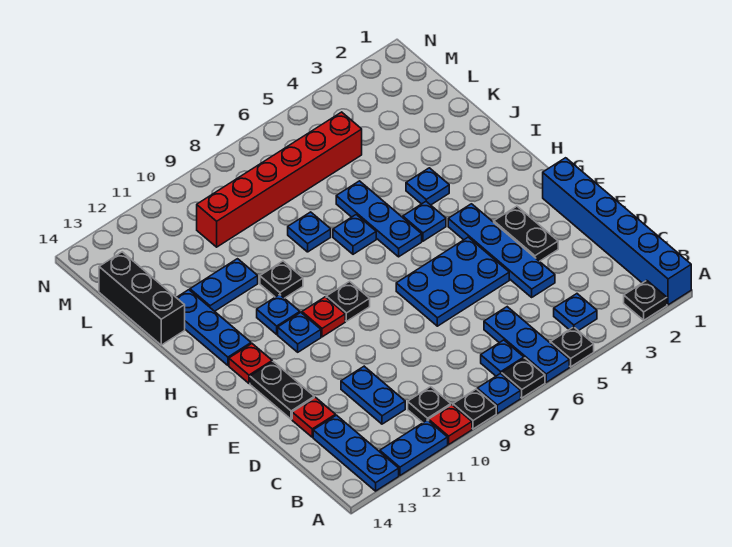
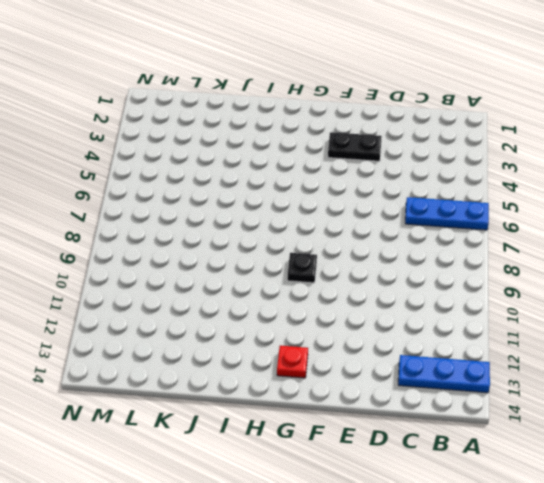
none -> blue brick A1:F1 level 1
none -> black plate A2 level 1
none -> black plate A5 level 1
none -> black plate A7 level 1

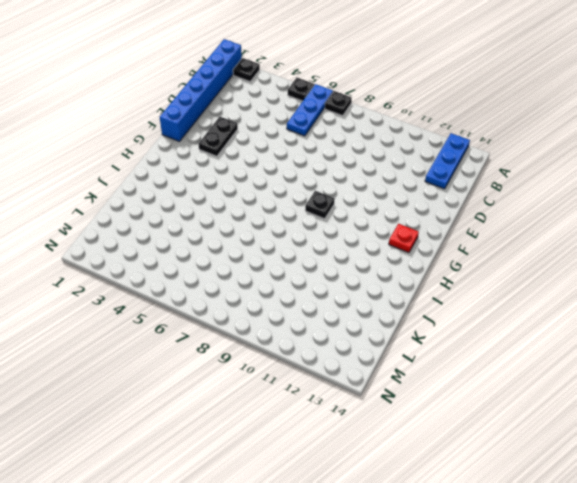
none -> blue plate A8 level 1
none -> black plate A9 level 1
none -> red plate A10 level 1
none -> blue plate A11:A12 level 1

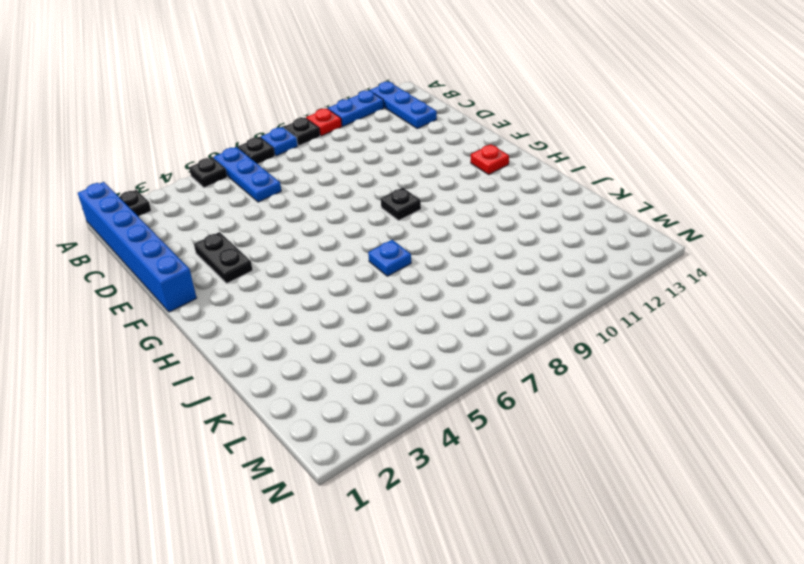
none -> blue plate B4 level 1
none -> blue plate B7 level 1
none -> black plate B10 level 1
none -> blue plate C11:D11 level 1

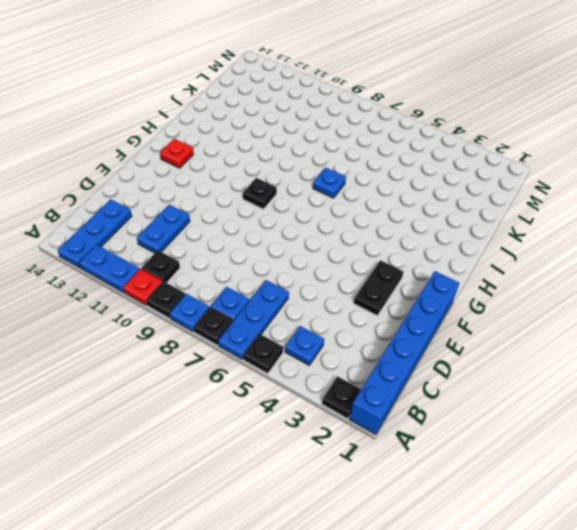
none -> blue plate D4:G4 level 1
none -> red plate D13 level 1
none -> blue plate E5:F7 level 1
none -> black plate E13:F13 level 1

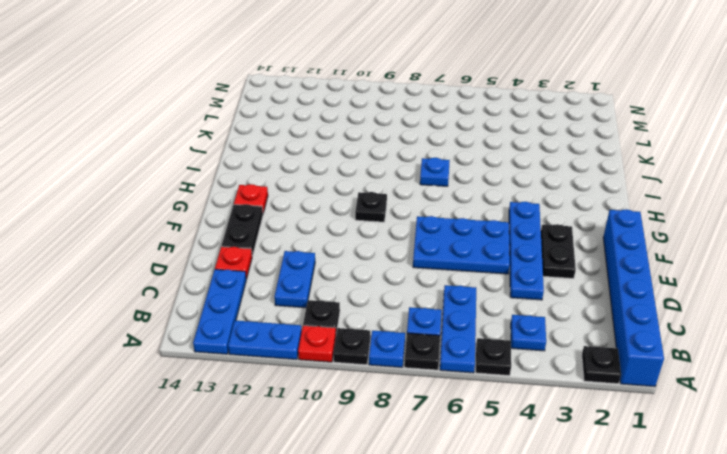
none -> red plate G10 level 1
none -> blue plate G11 level 1
none -> blue plate H5 level 1
none -> blue plate H6:J6 level 1

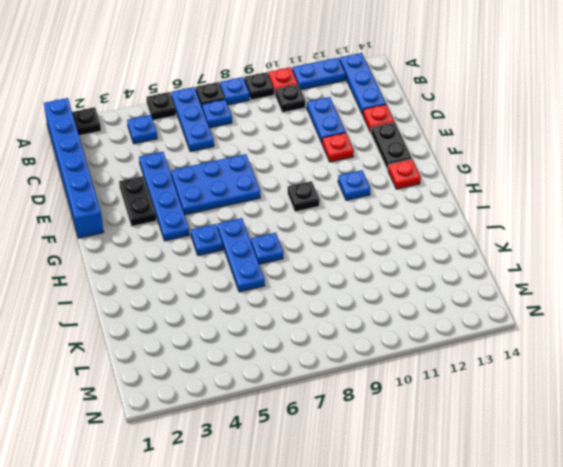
red plate E11 level 1 -> red plate G10 level 1
none -> blue plate H11 level 1
none -> blue plate H13:J13 level 1
none -> blue plate I4 level 1
none -> black plate I10 level 1

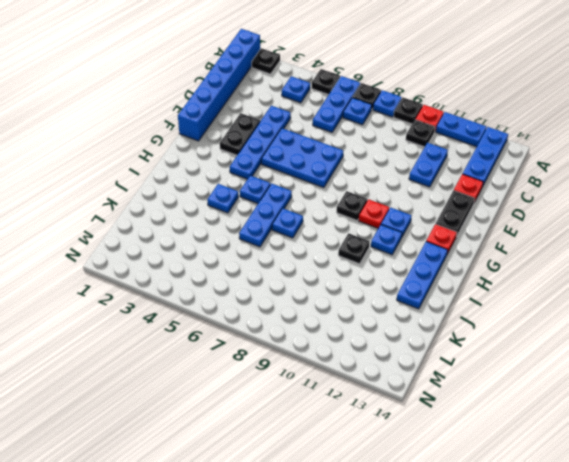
none -> blue plate J8 level 1
none -> blue plate J11:J12 level 1
none -> black brick J14:L14 level 1
none -> red brick L5:L10 level 1

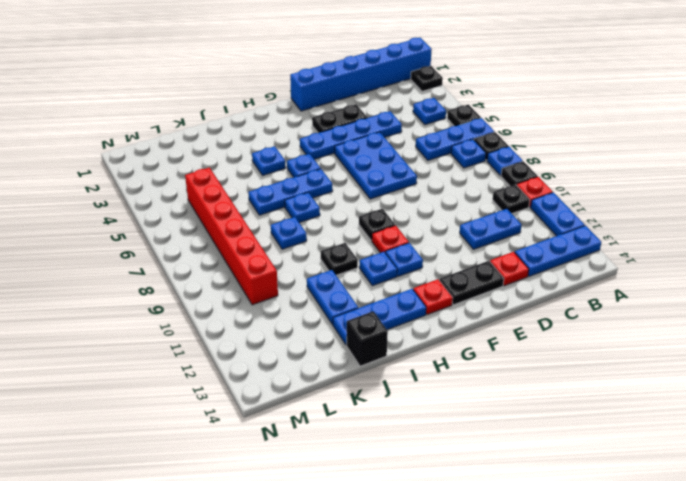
black brick J14 level 1 -> black brick J14:L14 level 1

